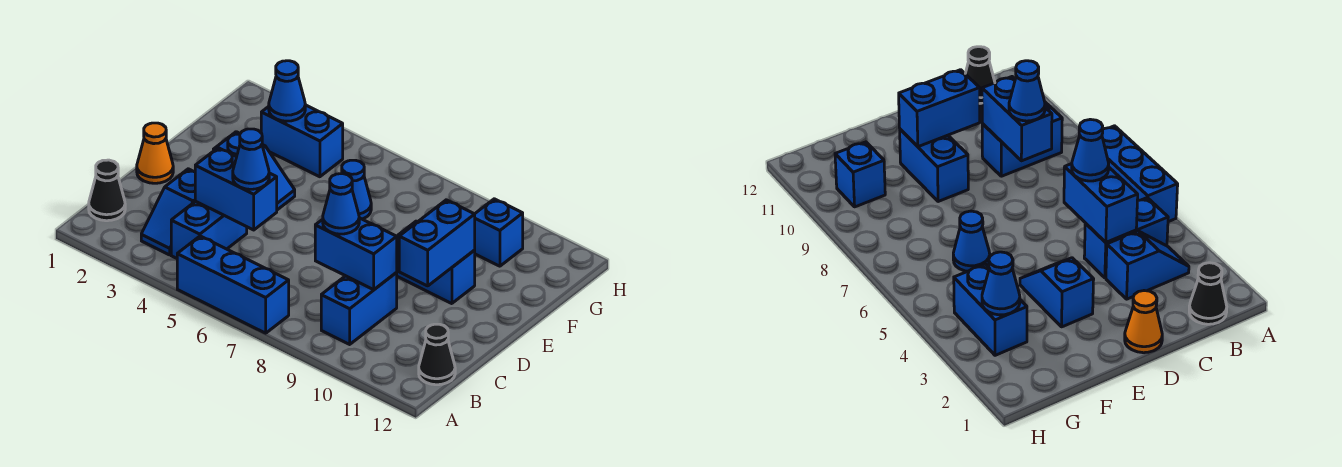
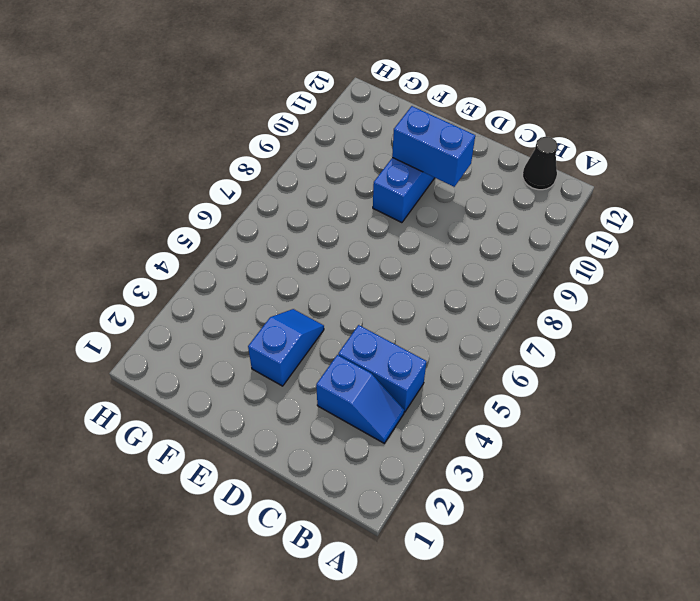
none -> blue brick A5:A7 level 1
none -> black cone B1 level 1
none -> blue brick B9:C9 level 1

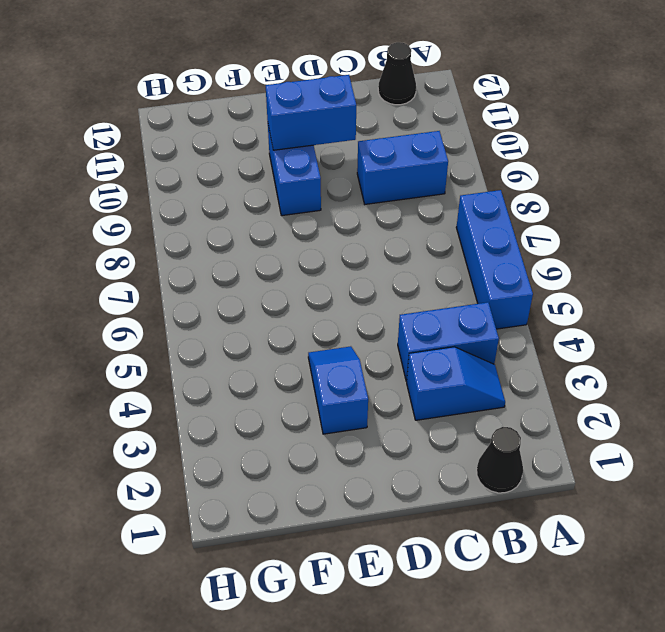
none -> orange cone D1 level 1
none -> blue cone F6 level 1
none -> blue brick G3:G4 level 1

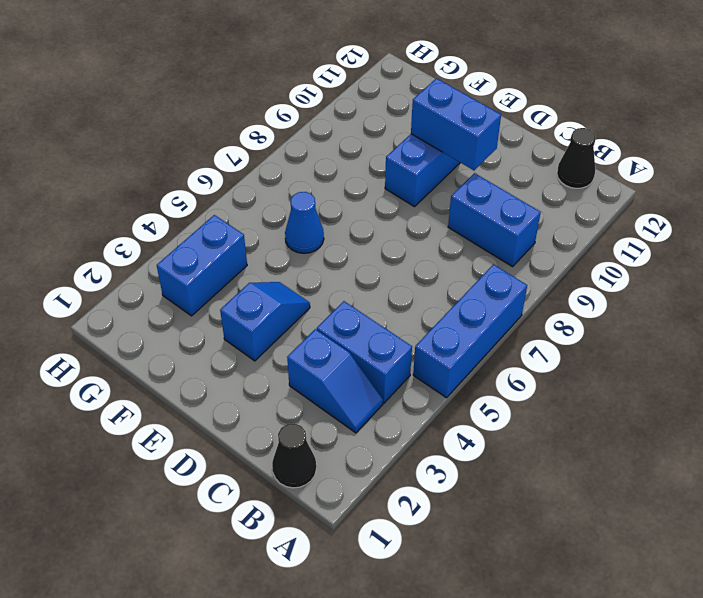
none -> orange cone D1 level 1
none -> blue brick G10 level 1
none -> blue brick C4:C5 level 2

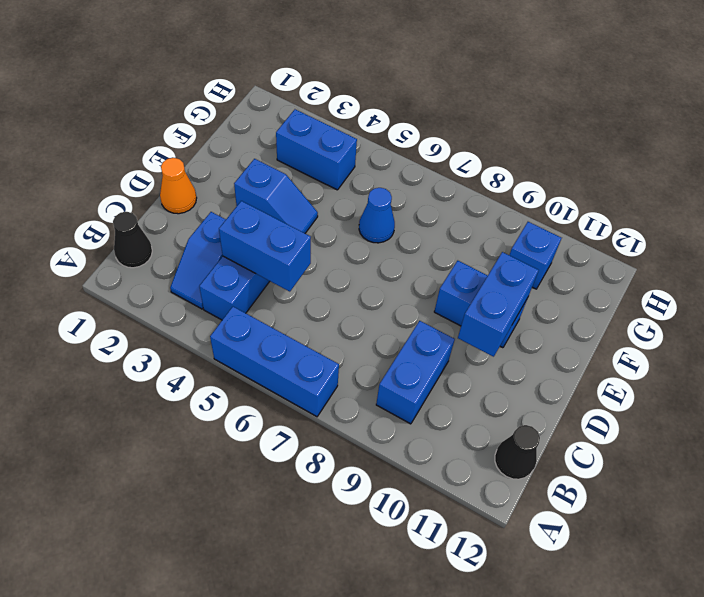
none -> blue brick C8:C9 level 2
none -> blue cone G3 level 2
none -> blue cone C5 level 3

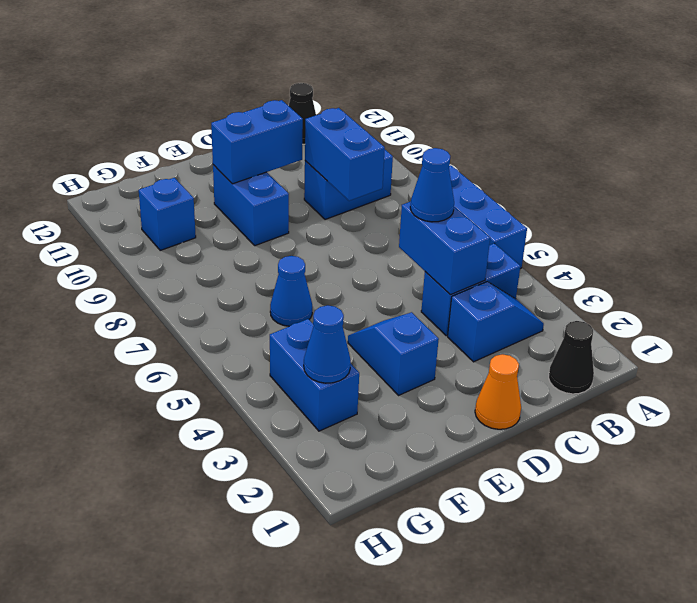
none -> blue cone C8 level 3

